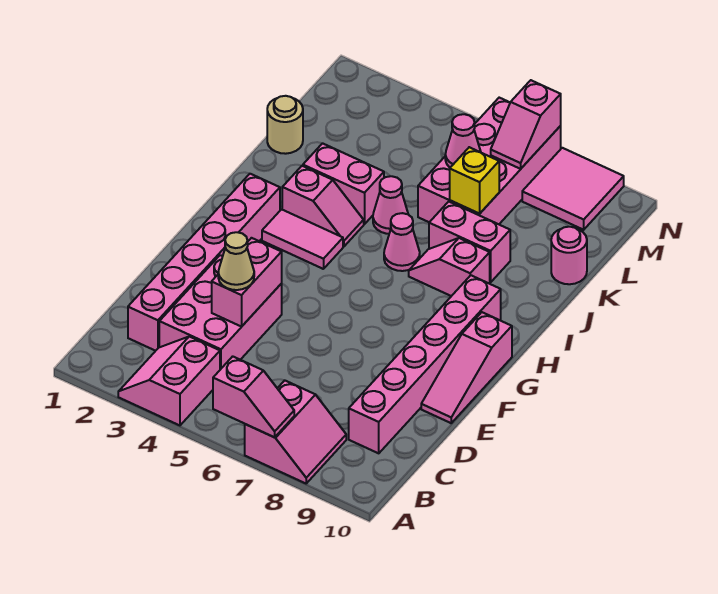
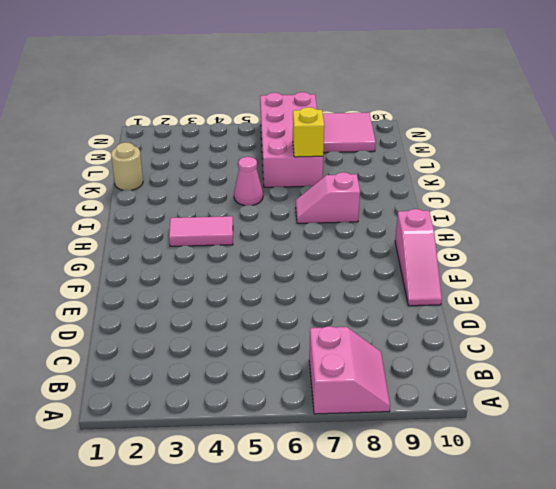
none -> pink slope A3:B4 level 1 top 4
none -> pink brick C2:H2 level 1
none -> pink brick C3:E4 level 1

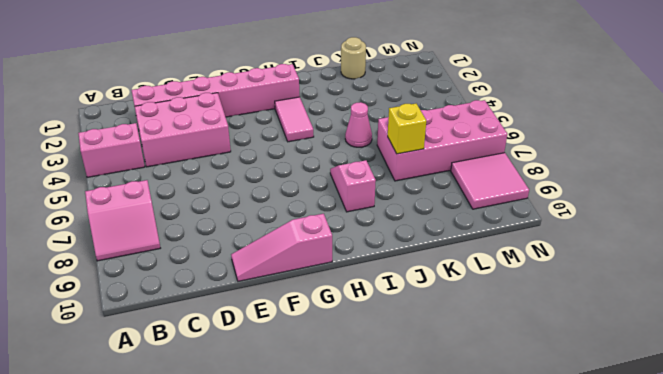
none -> pink brick C9:H9 level 1
none -> pink slope I3:I4 level 1 top 3
none -> pink cone I6 level 1

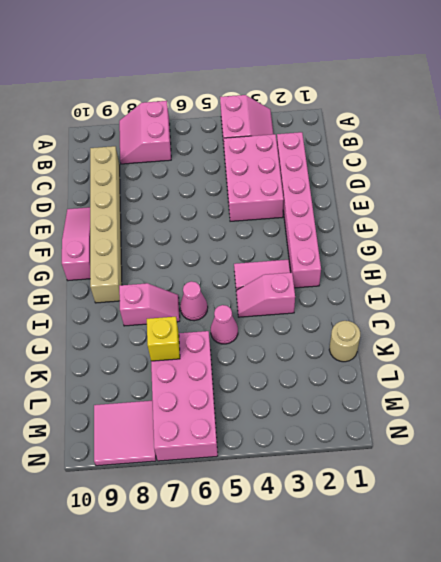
tan brick C9:H9 level 1 -> pink brick C9:H9 level 1
none -> pink brick J3:J4 level 1
none -> pink brick J7:J8 level 1
none -> pink round brick K10 level 1

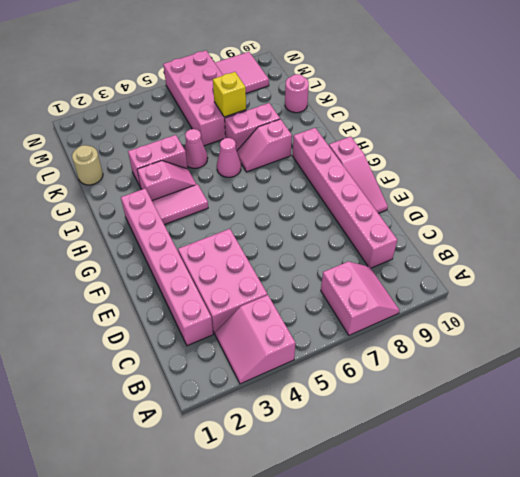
none -> pink slope A6:A7 level 2 top 6
none -> pink brick D4:E4 level 2
none -> pink cone L6 level 2

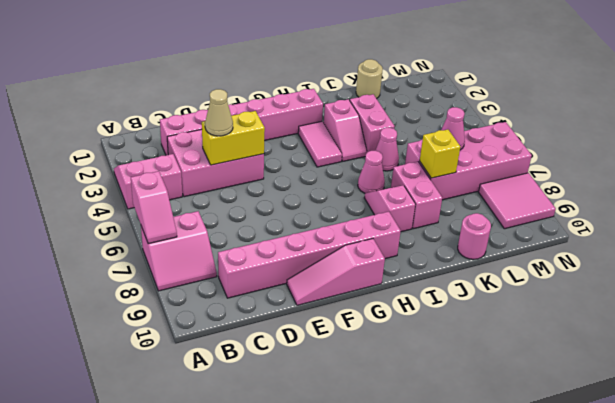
yellow brick D4:E4 level 2 -> pink brick D4:E4 level 2
none -> pink slope M7:N7 level 2 top N

